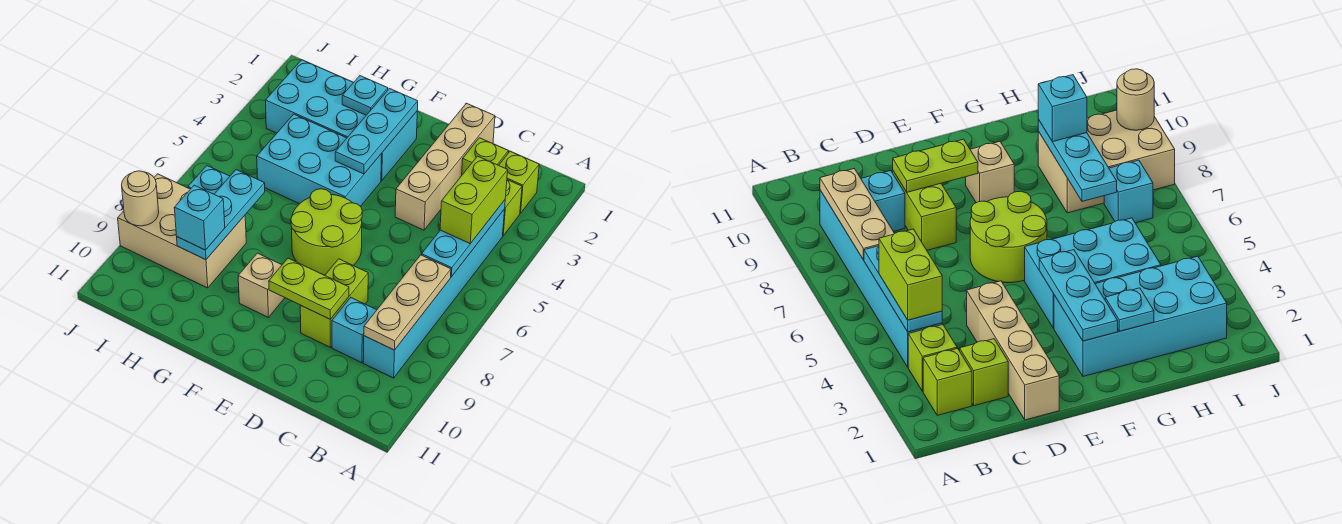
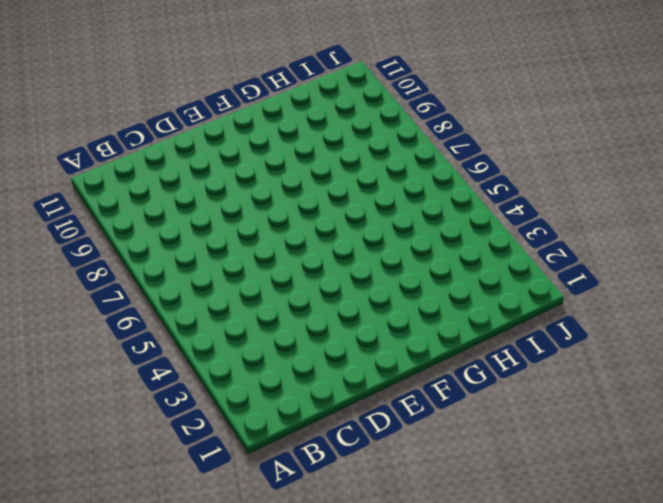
none -> lime brick B2 level 1
none -> lime brick B3 level 1
none -> cyan brick B4:B9 level 1

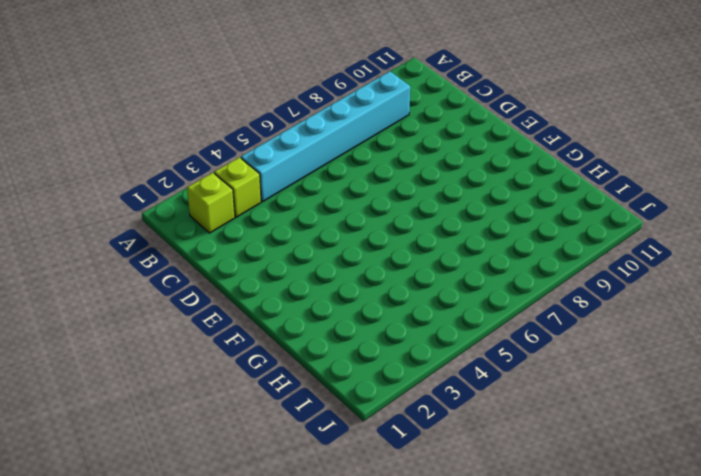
none -> lime brick C2 level 1
none -> cyan brick C9 level 1
none -> tan brick D1:D4 level 1

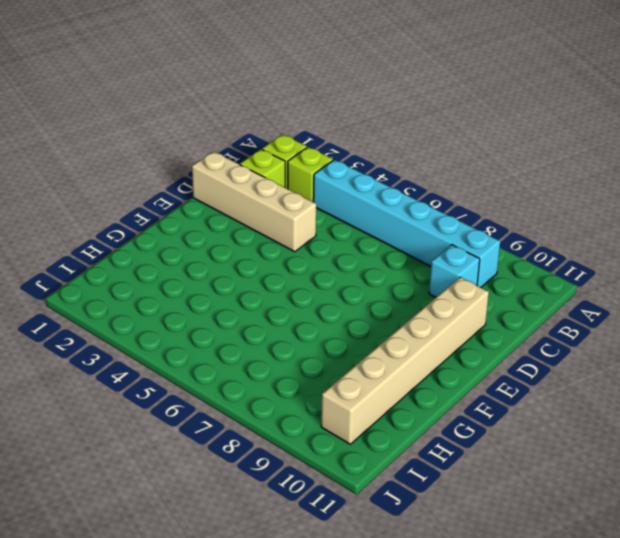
tan brick D10:I10 level 1 -> none
none -> lime brick D8:D9 level 1
none -> lime round brick E6:F7 level 1
none -> cyan brick F2:I3 level 1

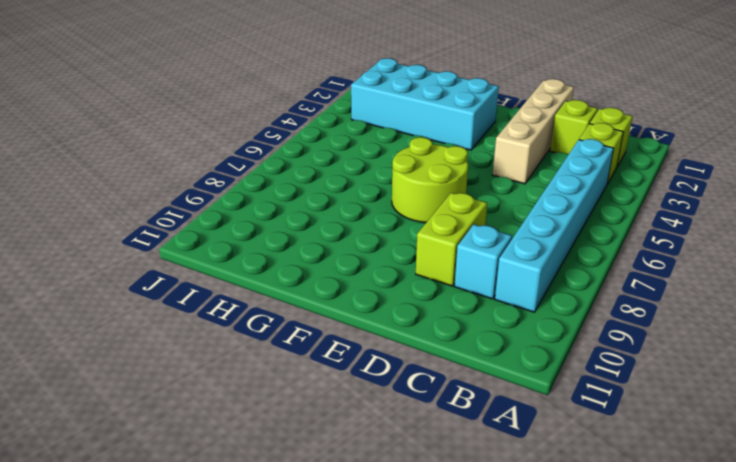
none -> cyan brick F4:H5 level 1
none -> tan brick F9 level 1
none -> tan brick H8:J9 level 1

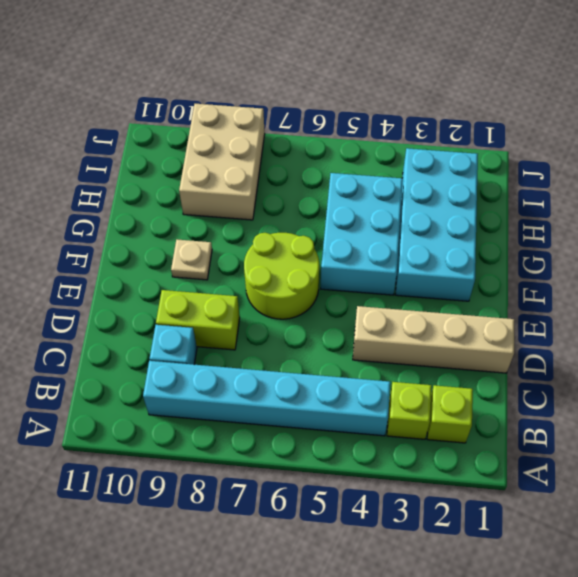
tan plate F9 level 1 -> tan brick F9 level 1
none -> lime brick C2 level 1
none -> cyan brick I7 level 1
none -> cyan plate B4:B6 level 2

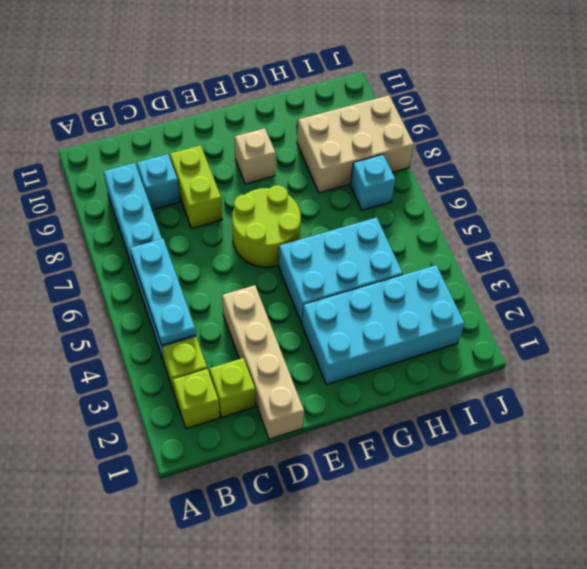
none -> tan plate B7:B9 level 2
none -> lime plate D9:E9 level 2
none -> cyan plate F2:F4 level 2

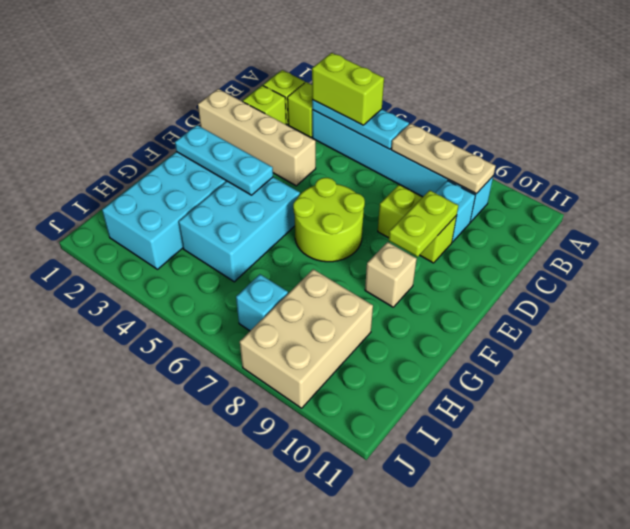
none -> cyan plate G2 level 2
none -> cyan plate H7:H9 level 2
none -> tan round brick J9 level 2

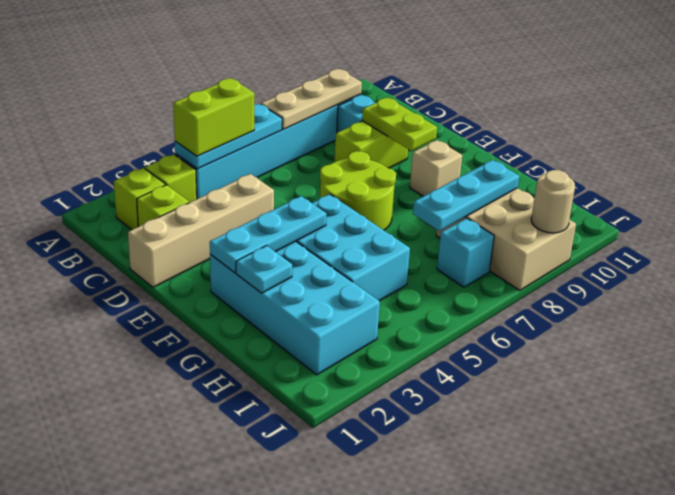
none -> cyan brick H9 level 3

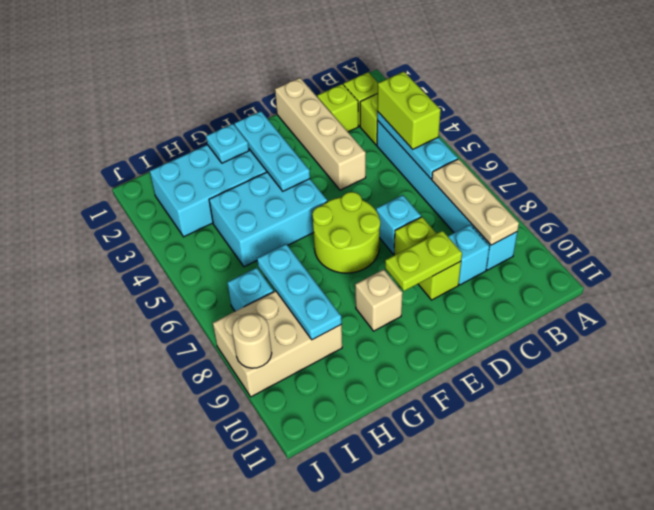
cyan brick D7 level 1 -> cyan brick H9 level 3

